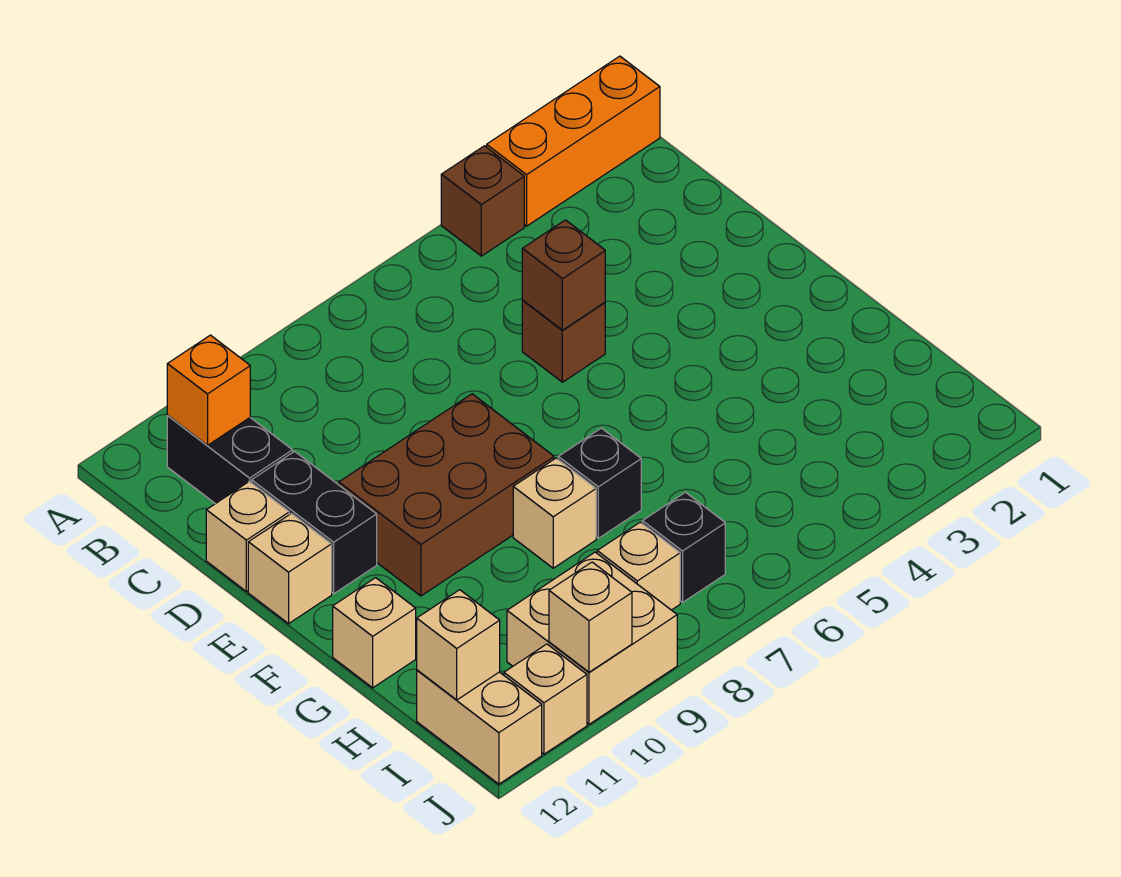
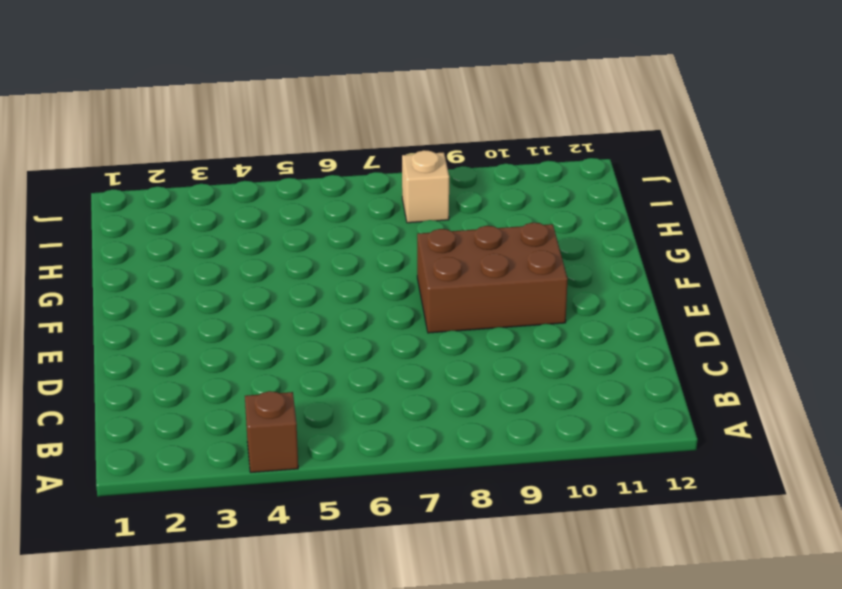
none -> orange brick A1:A3 level 1
none -> black brick B11:C11 level 1
none -> brown brick D5 level 1

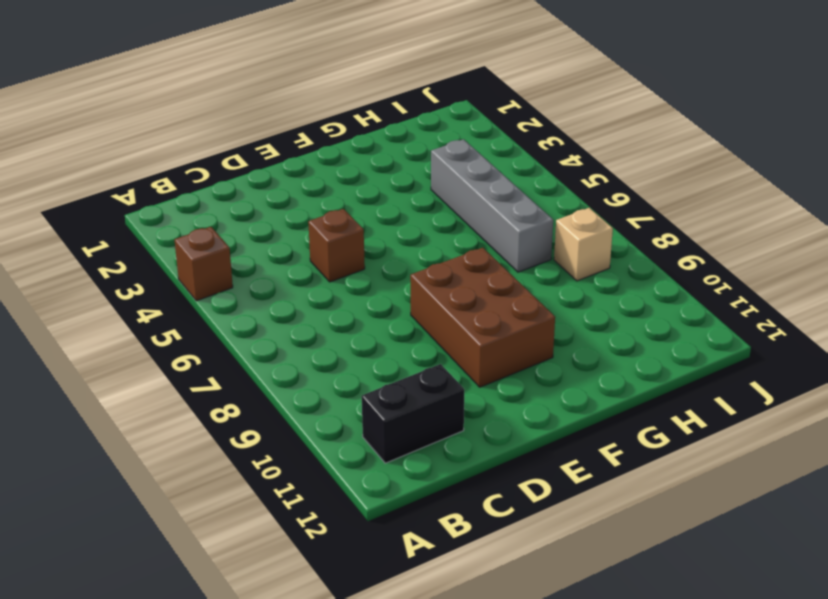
grey brick H4:H7 level 1 -> none
none -> orange brick A1:A3 level 1
none -> black brick D11:E11 level 1
none -> tan brick D12 level 1

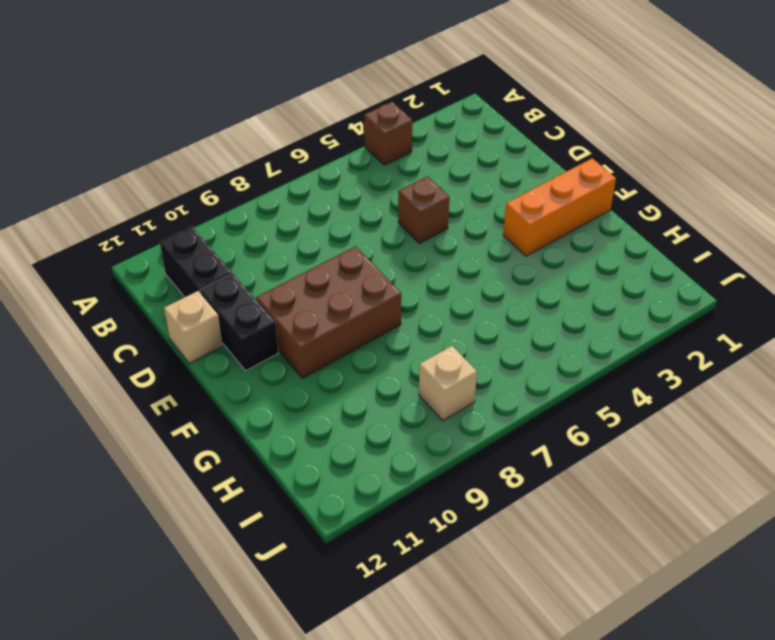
orange brick F1:F3 level 1 -> orange brick A1:A3 level 1
none -> tan brick E12 level 1
none -> black brick G7 level 1
none -> tan brick G8 level 1

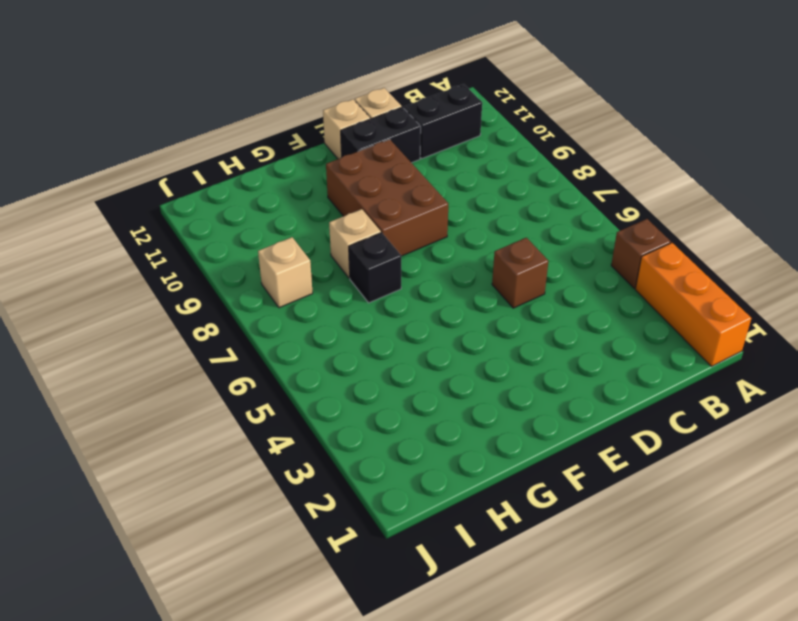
none -> tan brick G12 level 1
none -> black brick I7 level 1
none -> tan brick I9:J10 level 1

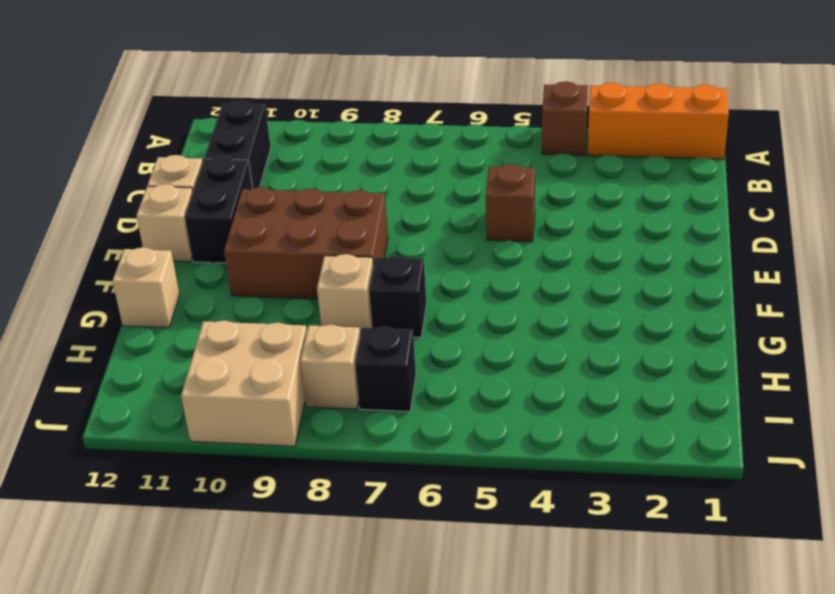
none -> tan brick I12:J12 level 1
none -> tan brick J11 level 1
none -> orange brick B11 level 2

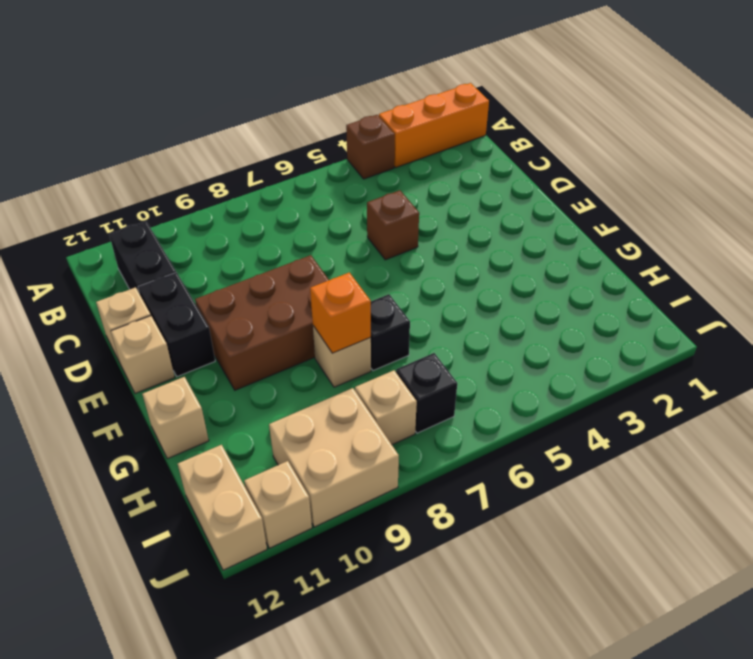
orange brick G8 level 2 -> orange brick B11 level 2
none -> brown brick D5 level 2
none -> tan brick I12 level 2
none -> tan brick J10 level 2

